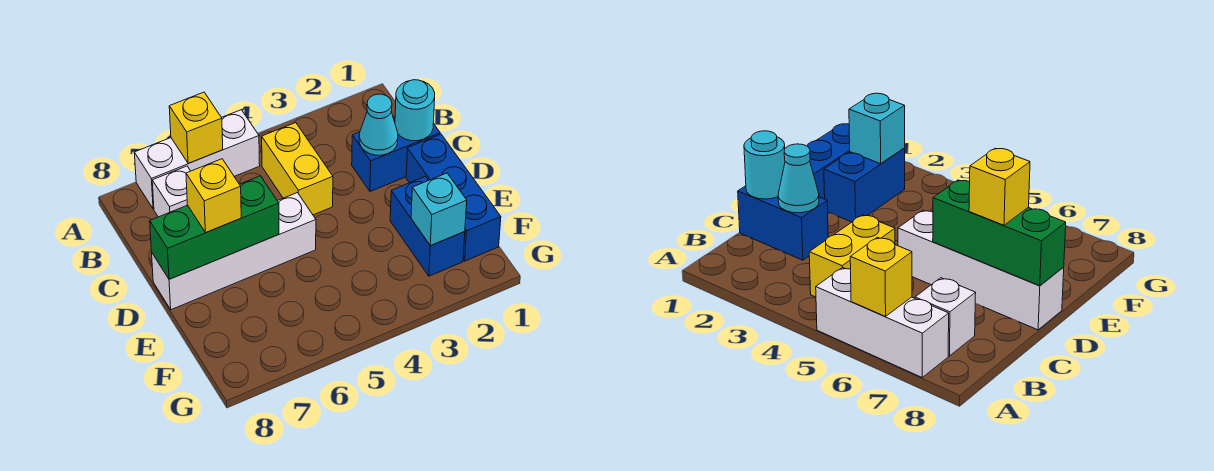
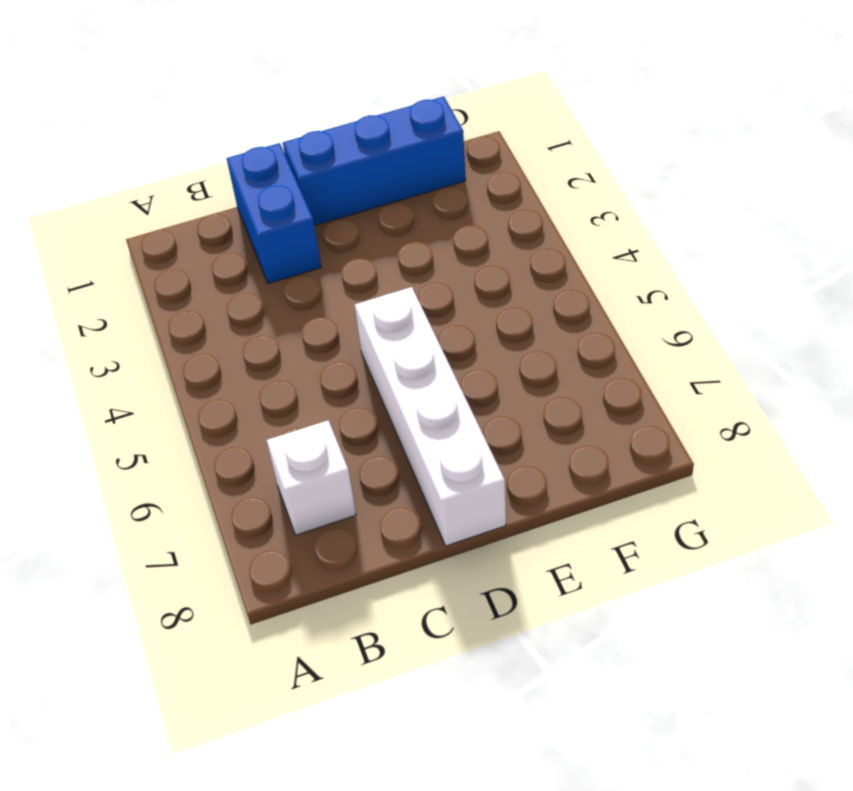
none -> white brick A5:A7 level 1
none -> yellow brick B4:C4 level 1
none -> blue brick E2:F2 level 1

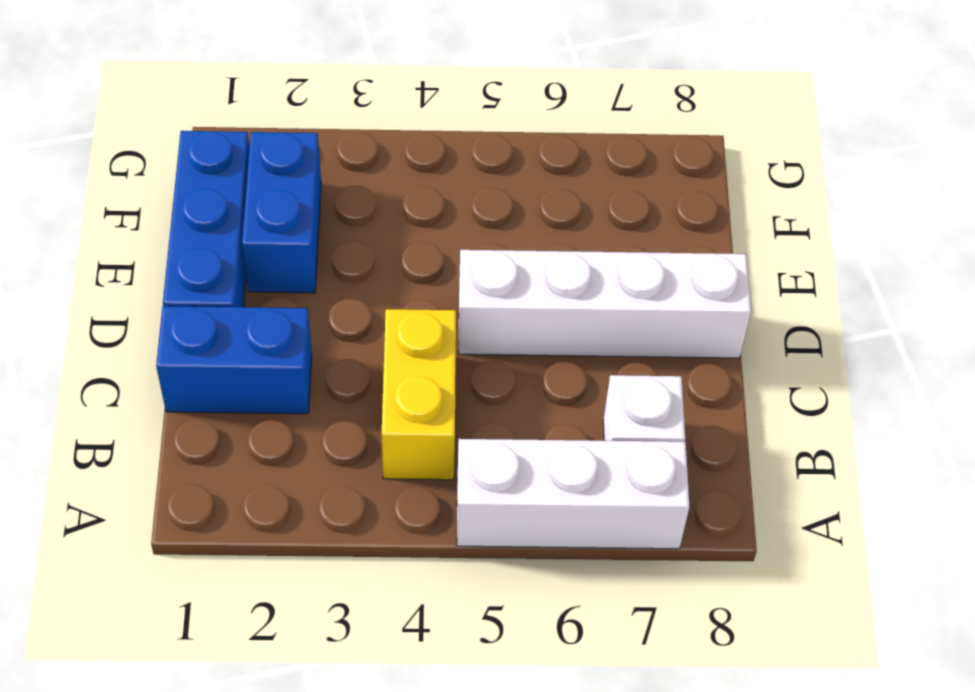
none -> yellow brick A6 level 2
none -> cyan round brick C1 level 2
none -> cyan cone C2 level 2

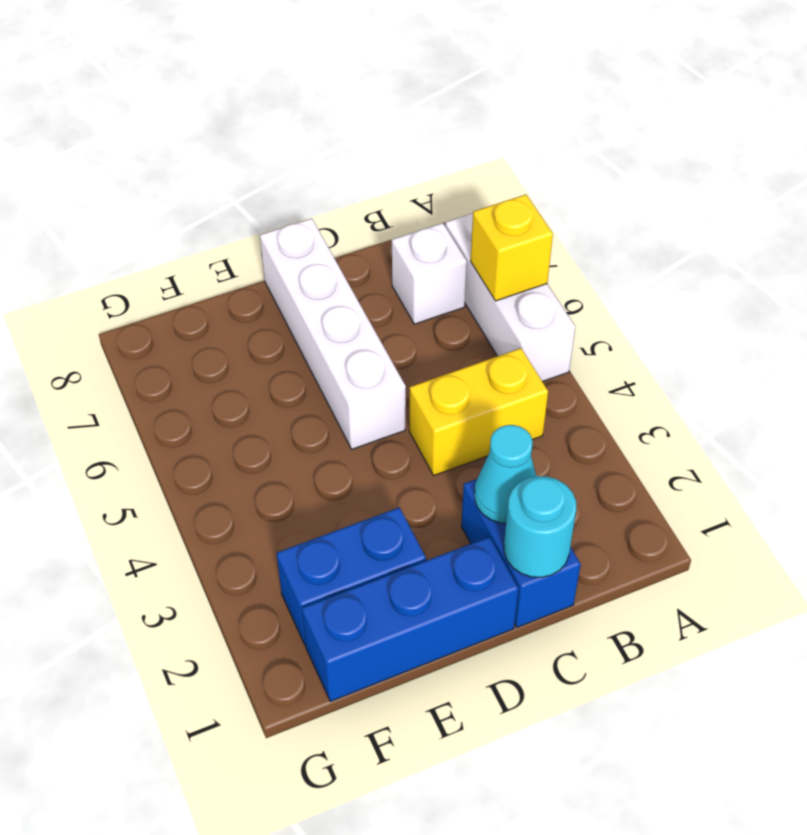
none -> green brick D6:D8 level 2
none -> cyan brick F2 level 2
none -> yellow brick D7 level 3

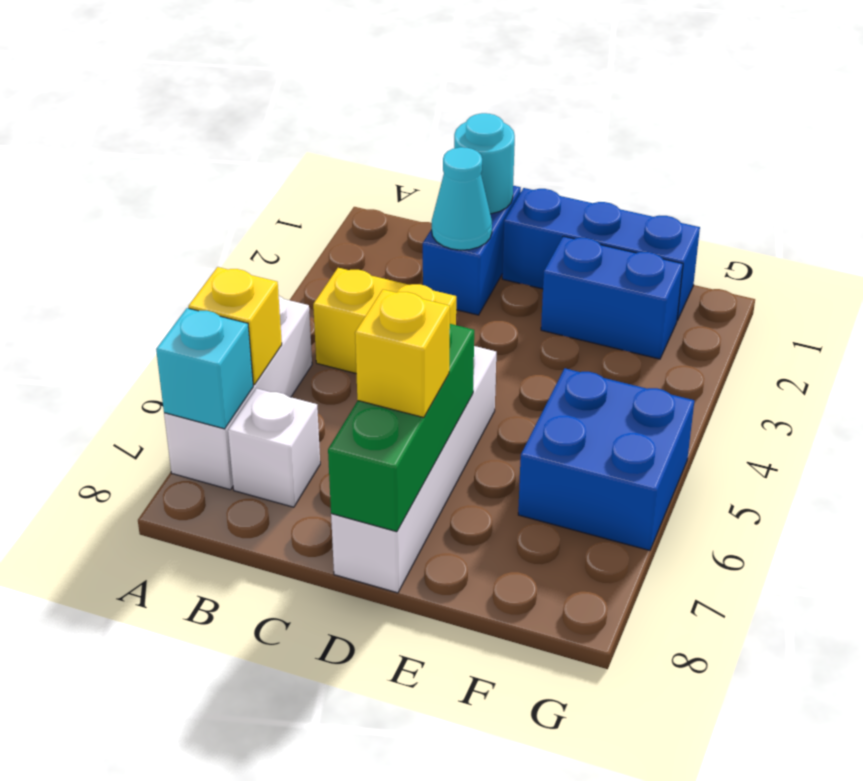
cyan brick A7 level 2 -> cyan brick F2 level 2
blue brick F5:G6 level 1 -> none

